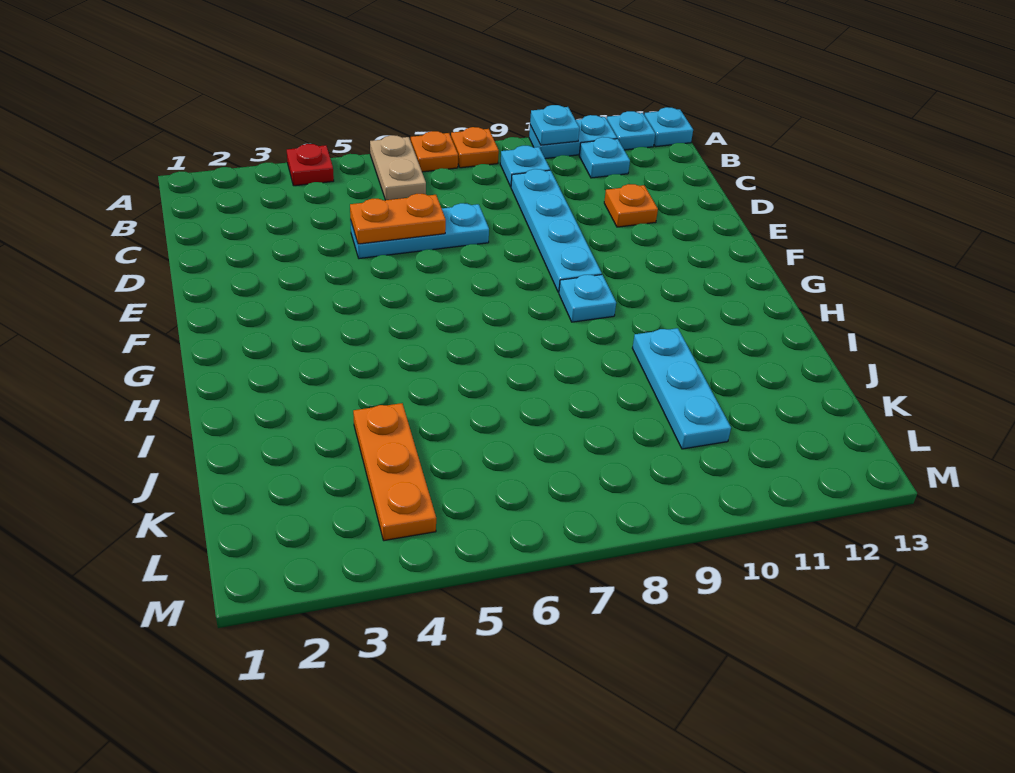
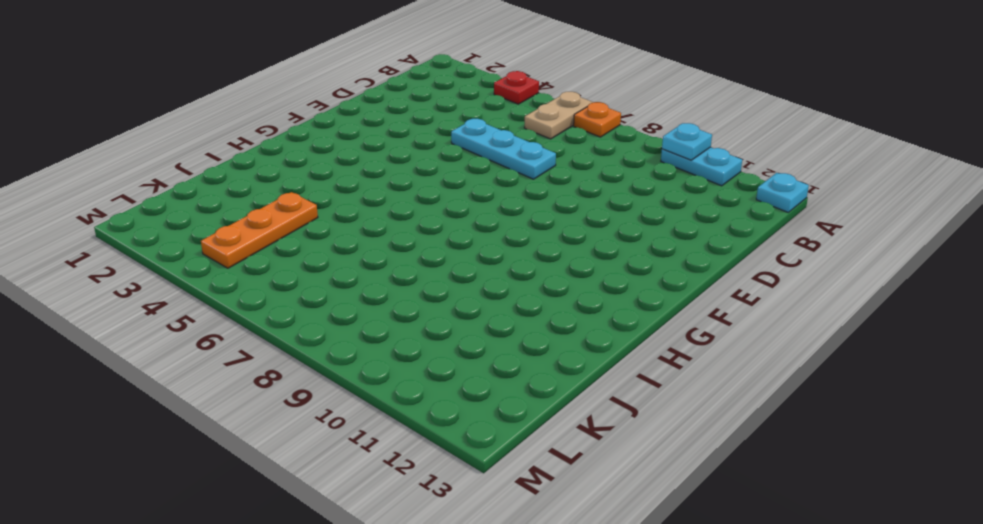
none -> orange plate A8 level 1
none -> cyan plate A12 level 1
none -> cyan plate B9 level 1

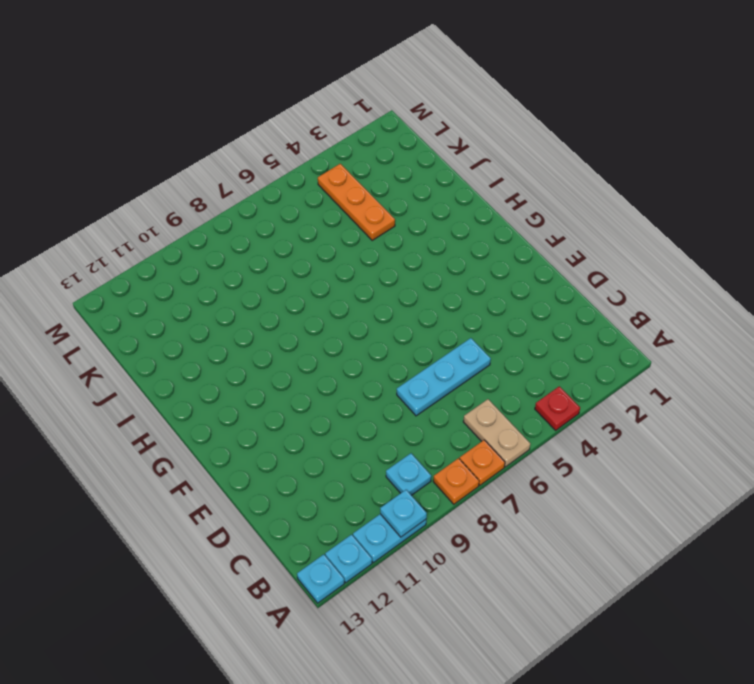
none -> cyan plate B11 level 1
none -> cyan plate C9:F9 level 1
none -> orange plate D11 level 1

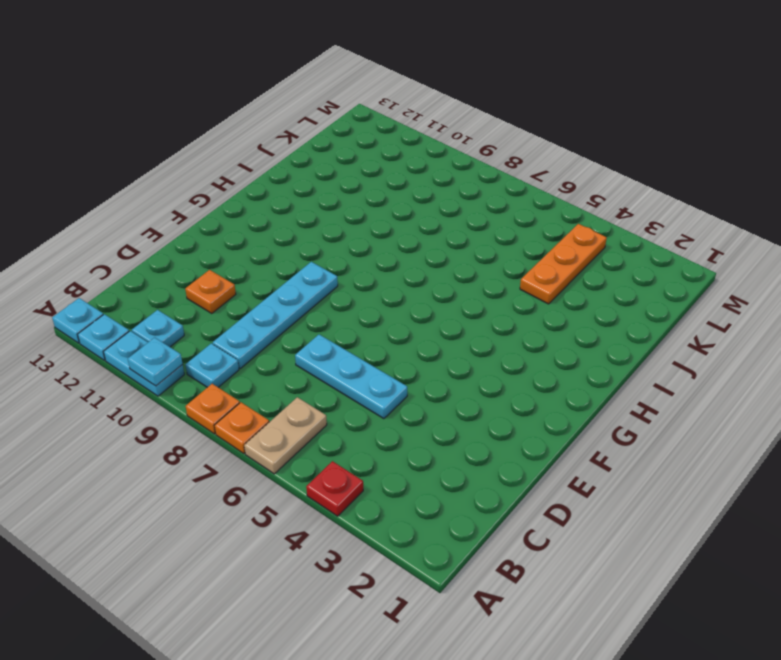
none -> cyan plate G9 level 1
none -> cyan plate I10:K10 level 1
none -> orange plate D5:D6 level 2

